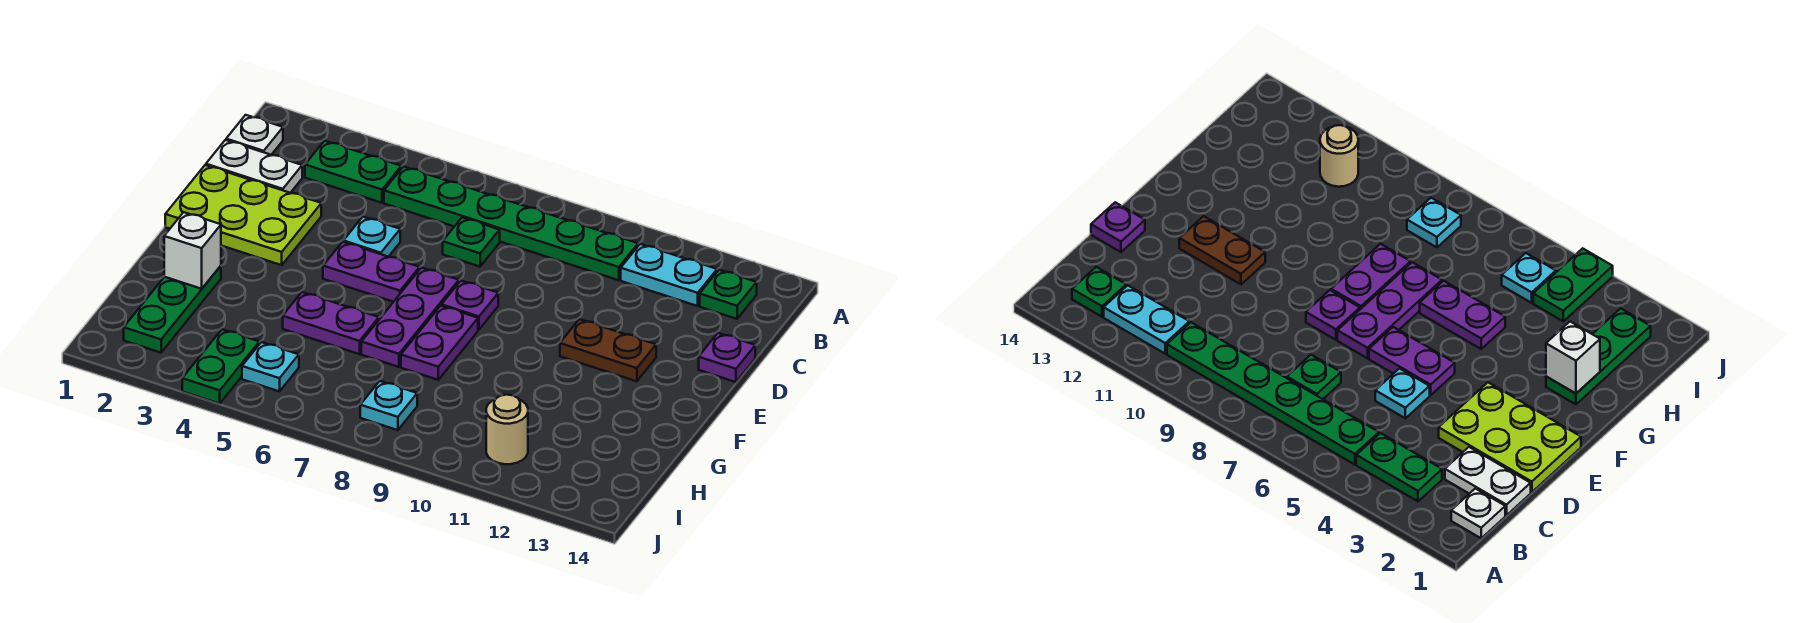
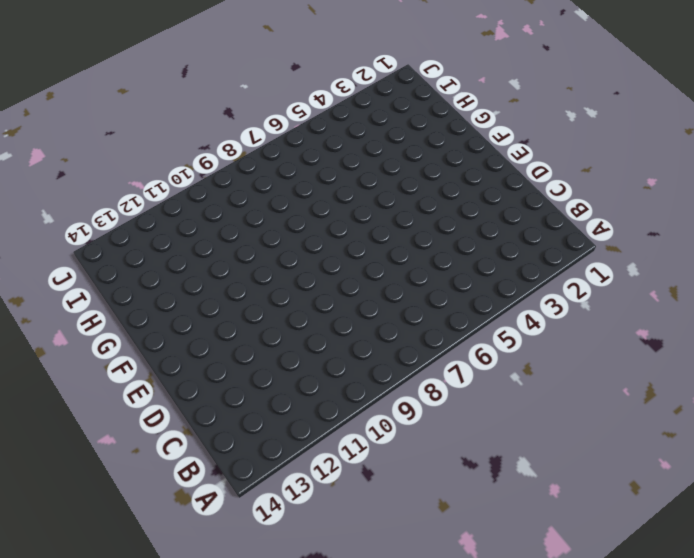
none -> white plate B1 level 1
none -> green plate B3:B4 level 1
none -> green plate B5:B10 level 1

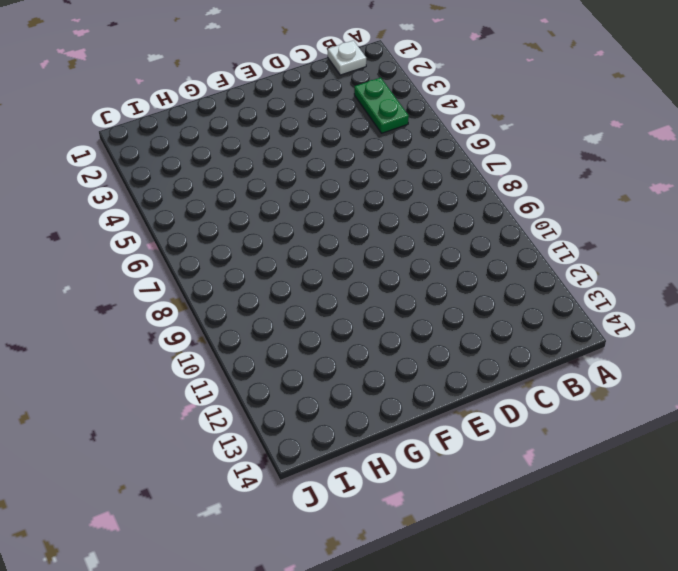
none -> green plate B5:B10 level 1
none -> cyan plate B11:B12 level 1
none -> green plate B13 level 1

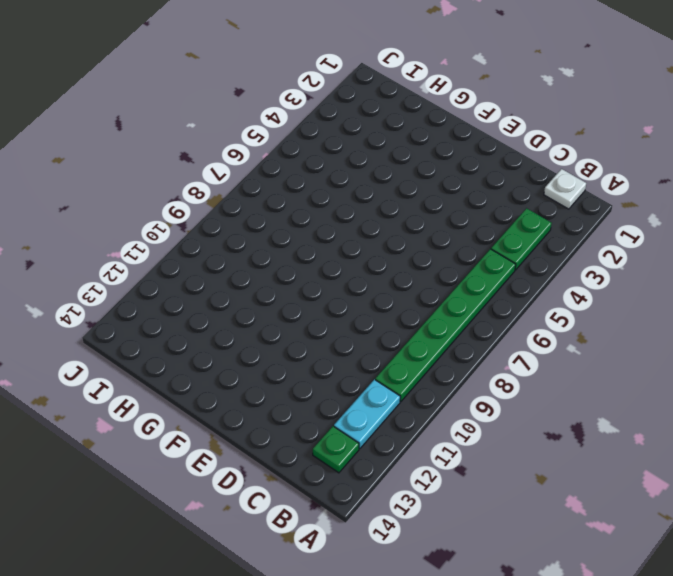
none -> white plate C1:C2 level 1
none -> green plate C7 level 1
none -> lime plate D1:E3 level 1

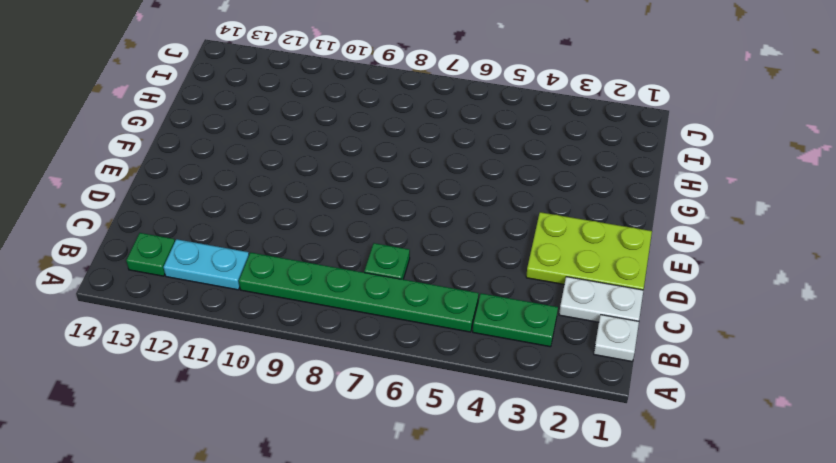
none -> cyan plate D5 level 1
none -> purple plate D14 level 1
none -> purple plate E5:E6 level 1

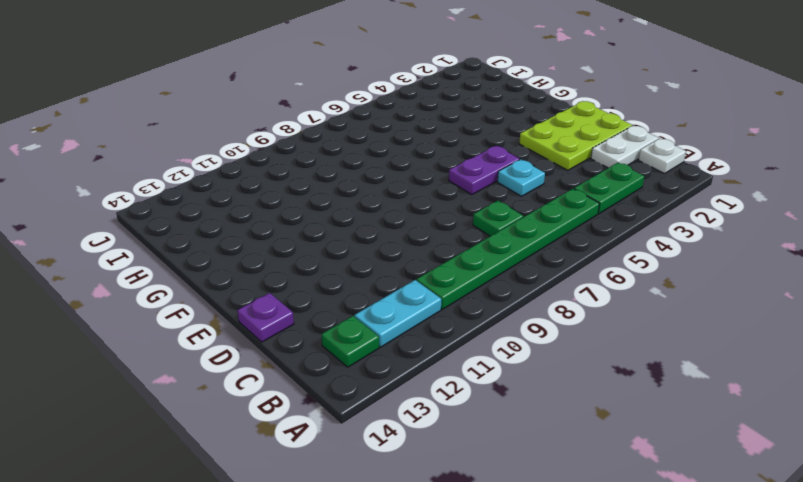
none -> purple plate E7:G7 level 1
none -> purple plate E8 level 1
none -> brown plate E11:E12 level 1

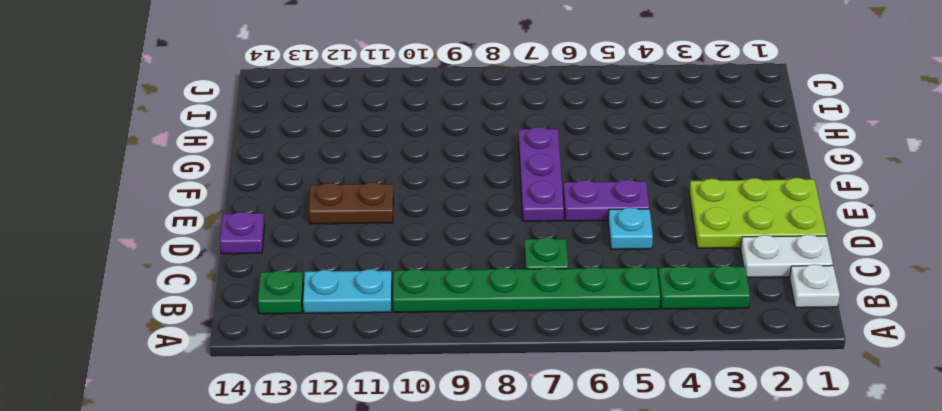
none -> purple plate E8 level 1
none -> purple plate F8:G8 level 1
none -> green plate G2:I2 level 1

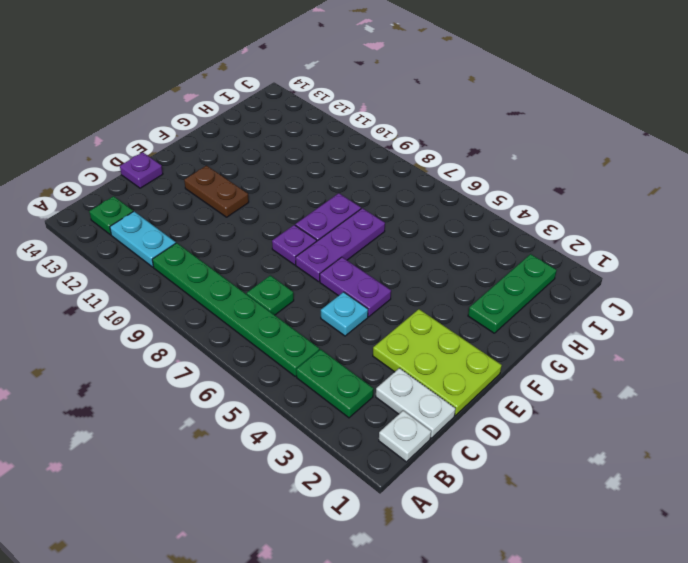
none -> purple plate G5:G6 level 1
none -> green plate I4:J4 level 1
none -> cyan plate I5 level 1

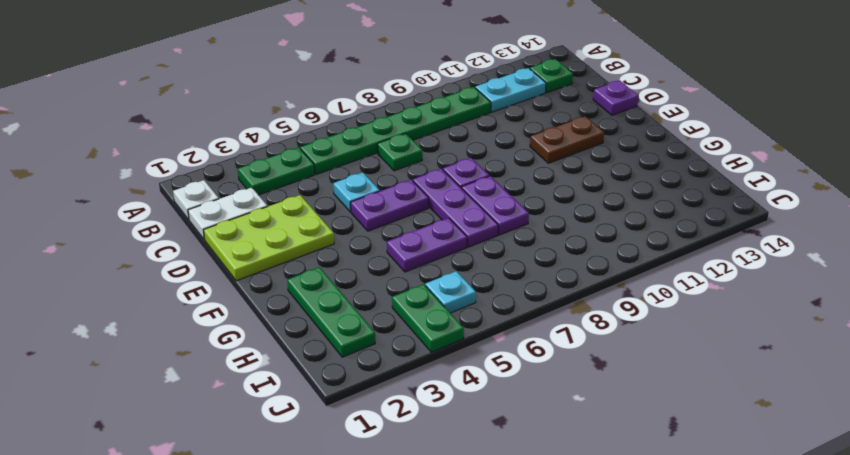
none -> cyan plate I8 level 1
none -> tan round brick I11 level 1
none -> white brick G2 level 2

